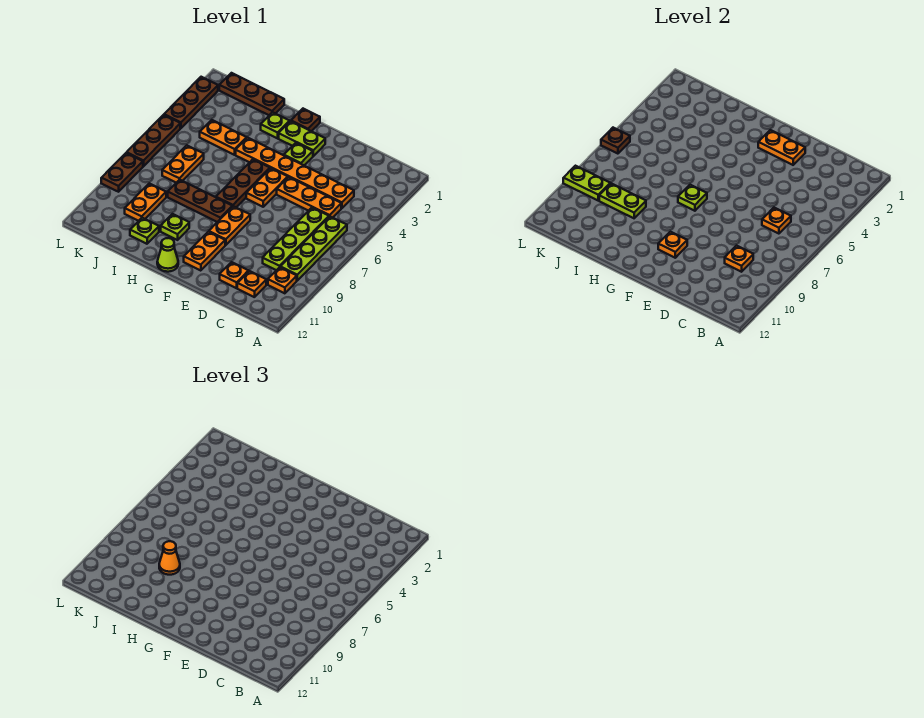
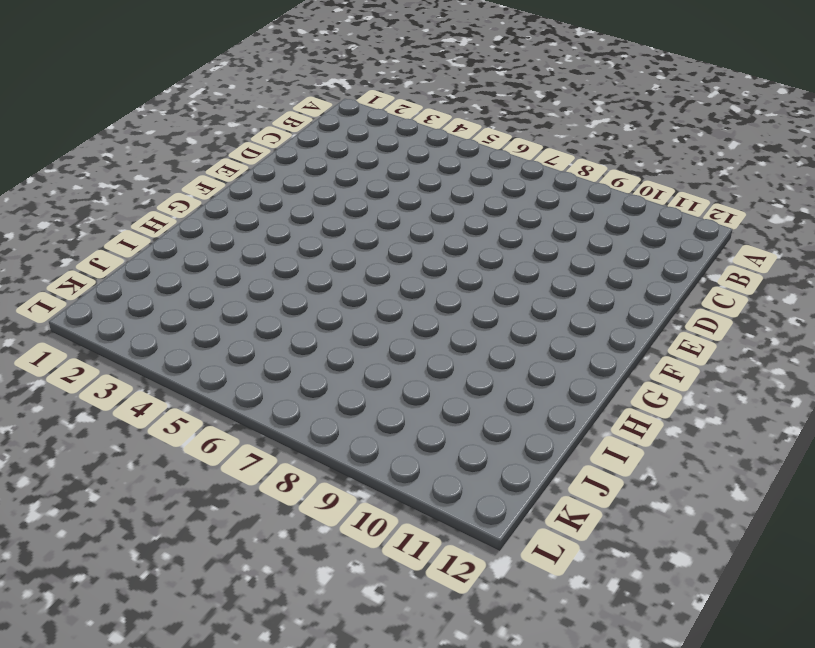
none -> lime plate B6:B9 level 1
none -> orange plate B10 level 1
none -> orange plate C4:H4 level 1
none -> orange plate C5:E5 level 1

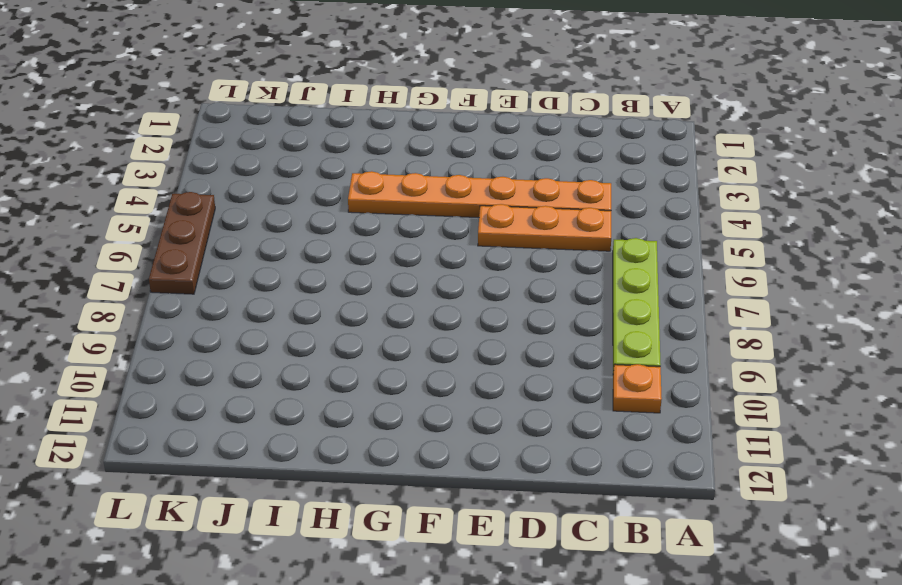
none -> lime plate C6:C9 level 1
none -> orange plate C11 level 1
none -> orange plate D11 level 1
none -> lime plate F2:G2 level 1

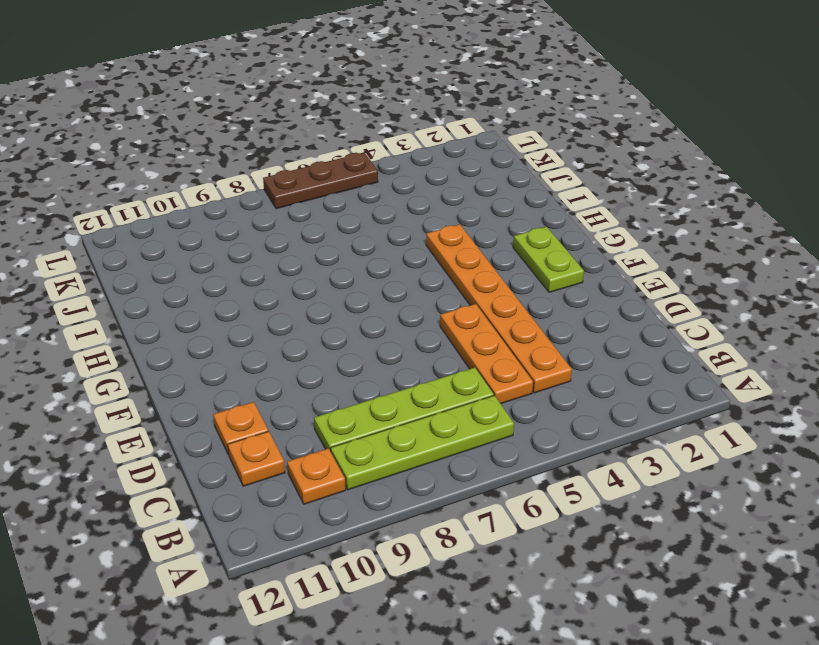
none -> lime plate F3 level 1
none -> orange plate F5:F6 level 1
none -> orange plate F8:F9 level 1
none -> orange plate F10:F11 level 1

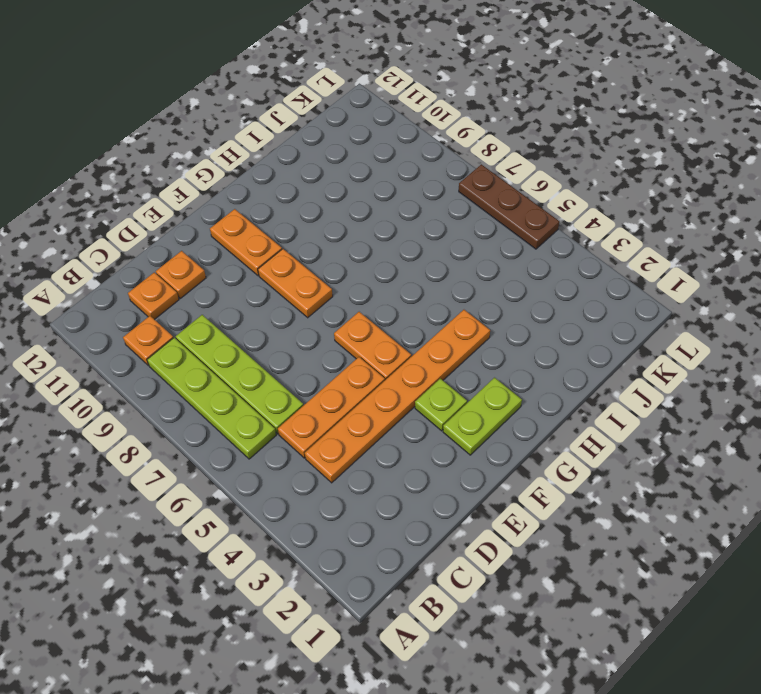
none -> brown plate G1 level 1
none -> brown plate G5:G7 level 1
none -> brown plate G8:I8 level 1
none -> lime cone G12 level 1

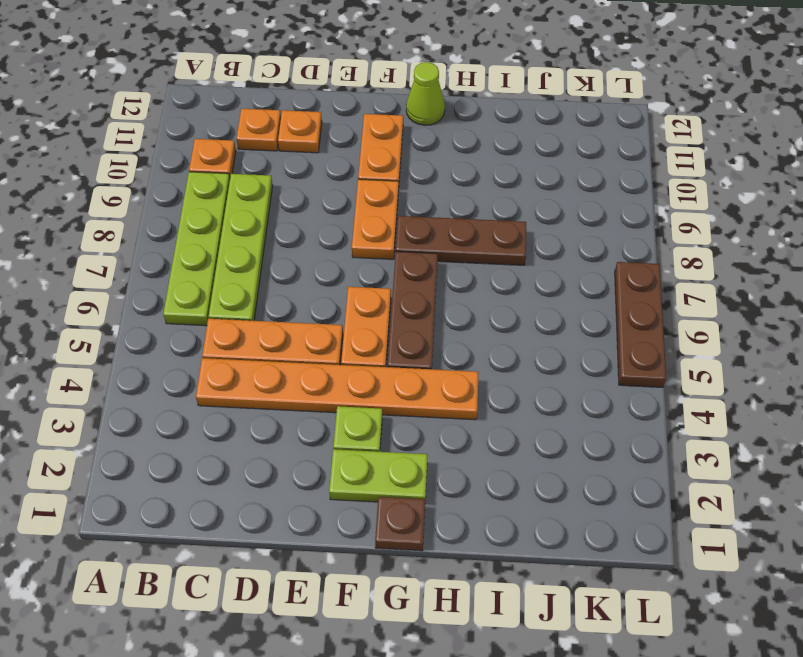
none -> lime plate H2 level 1
none -> lime plate H10 level 1
none -> brown plate I1:K1 level 1
none -> orange plate I4:J4 level 1

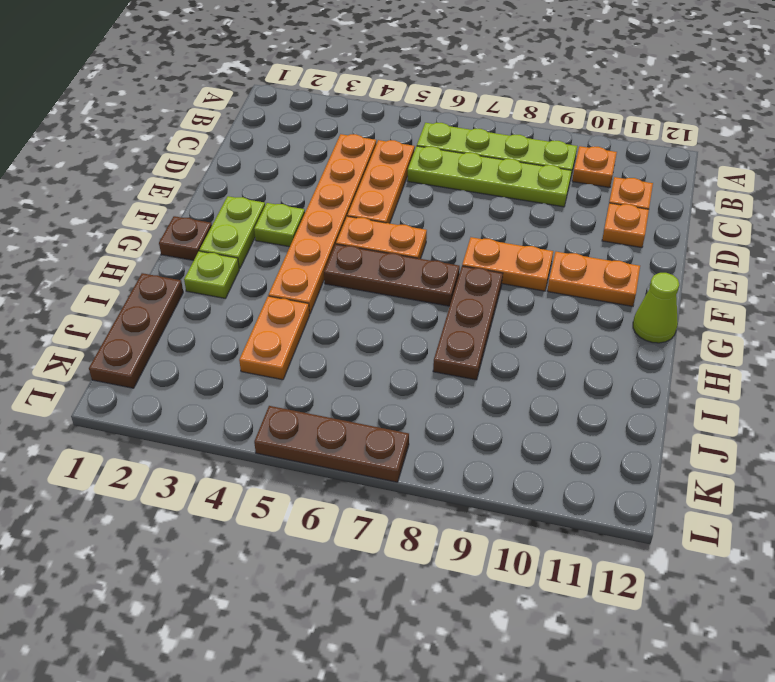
none -> lime plate H10 level 1
none -> lime plate I11 level 1
none -> orange plate J6:J7 level 1
none -> orange plate J9:J10 level 1

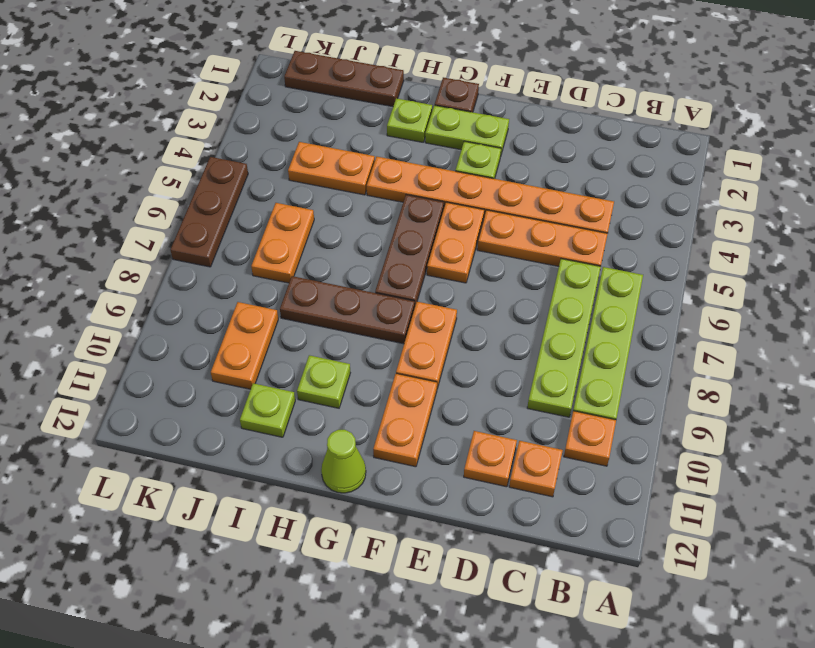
none -> brown plate L2:L4 level 1
none -> brown plate L8:L9 level 1
none -> orange plate C6 level 2
none -> orange plate C9 level 2

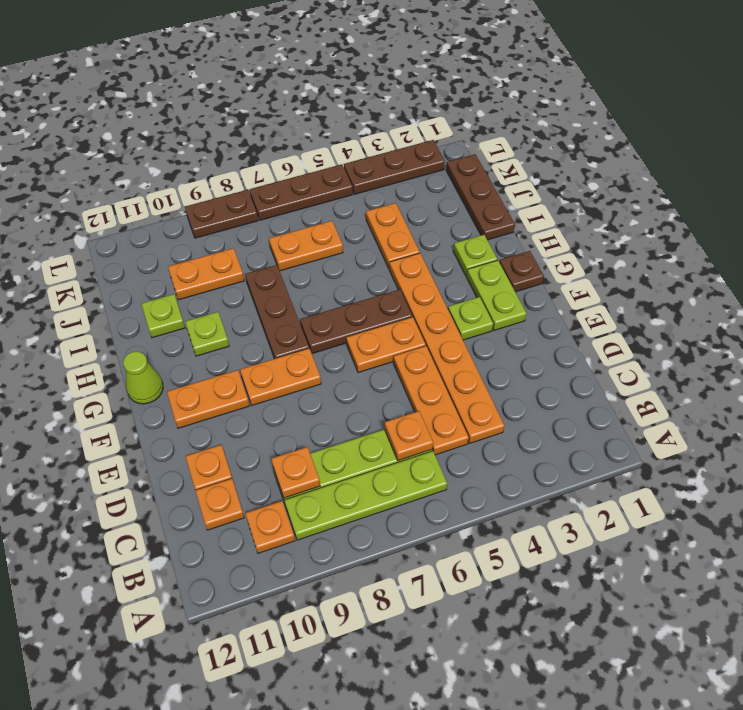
none -> orange plate E2:F2 level 2
none -> orange plate F10 level 2
none -> lime plate G7 level 2
none -> lime plate I9:J9 level 2

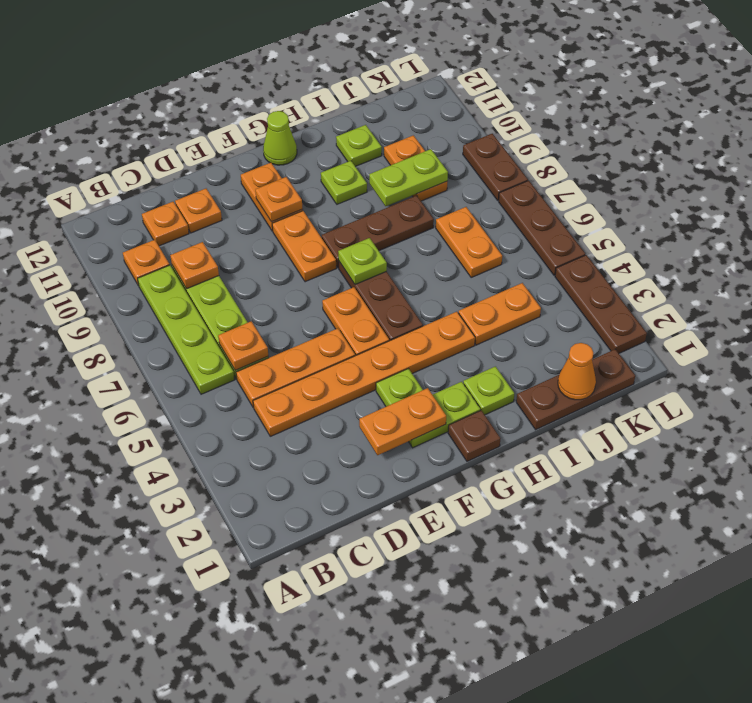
orange cone J1 level 2 -> orange cone I9 level 3
none -> lime plate K9:L9 level 2
none -> brown plate L6 level 2

